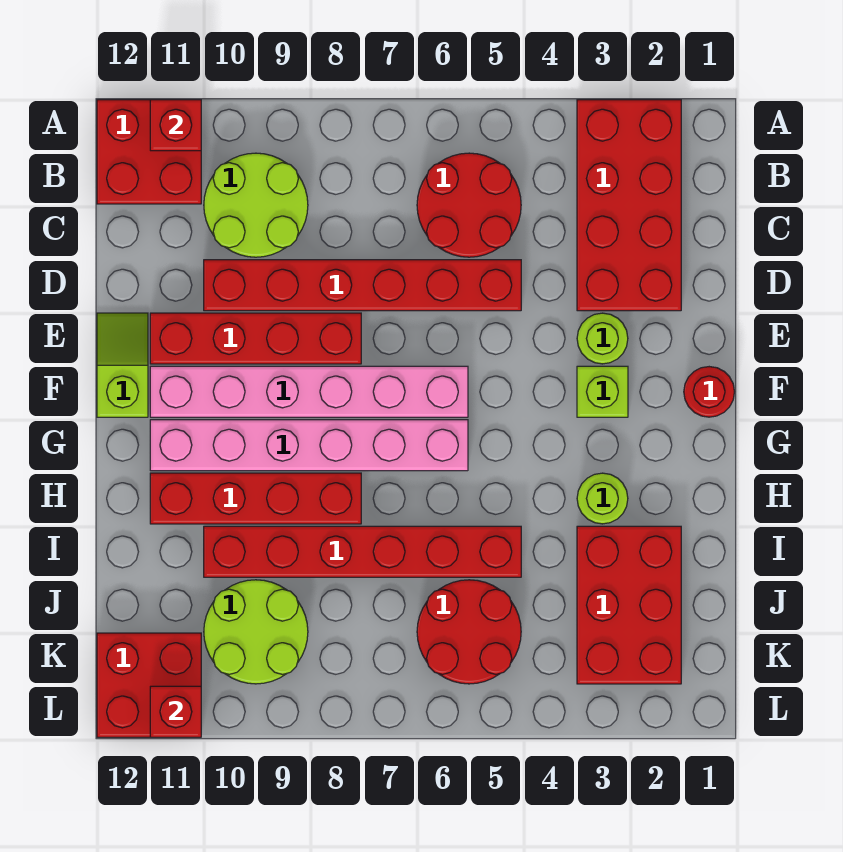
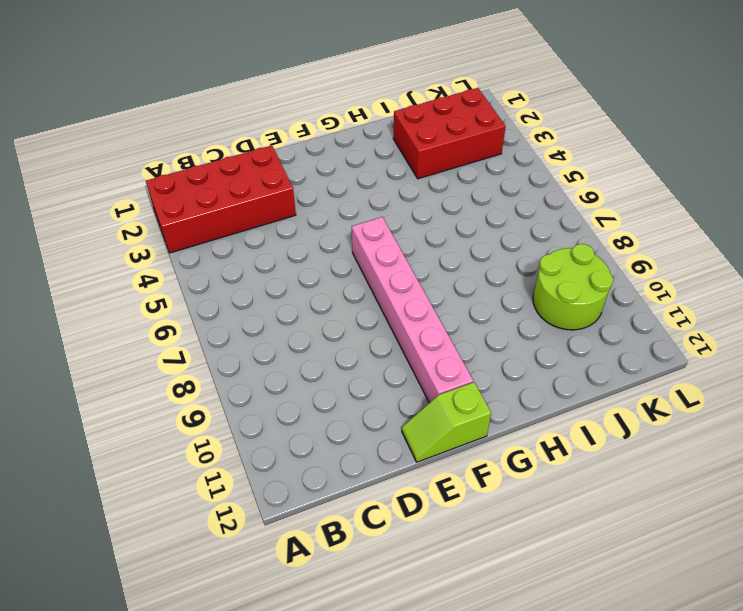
none -> red brick A11:B12 level 1
none -> red round brick B5:C6 level 1
none -> lime round brick B9:C10 level 1

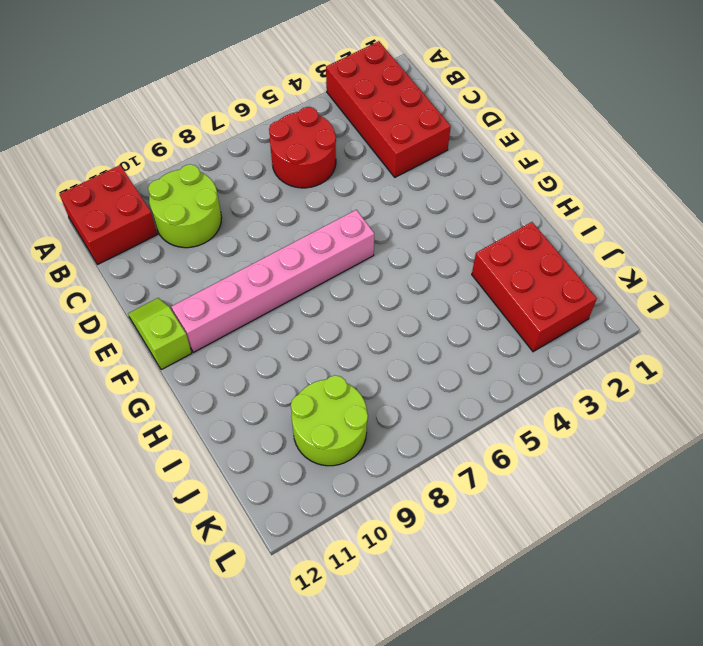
none -> red brick D5:D10 level 1
none -> lime round brick E3 level 1
none -> red brick E8:E11 level 1

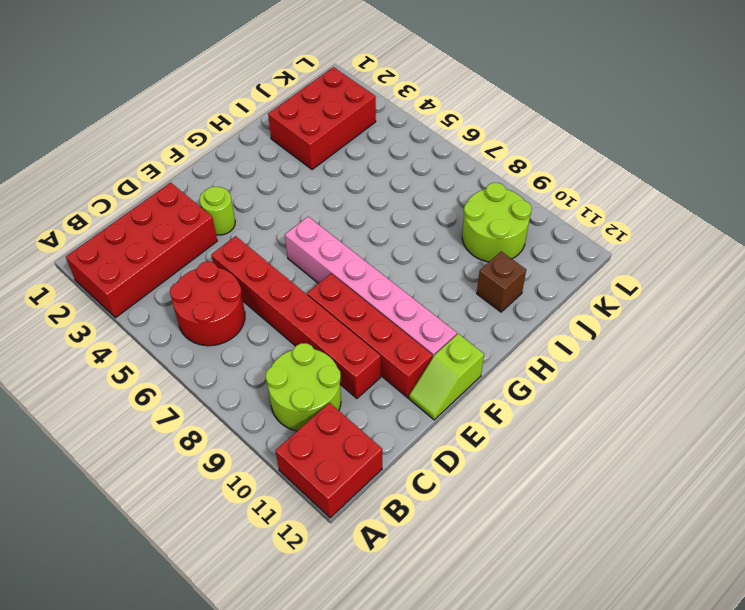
brown brick I11 level 1 -> none
none -> red round brick F1 level 1
none -> lime brick F3 level 1
none -> pink brick G6:G11 level 1

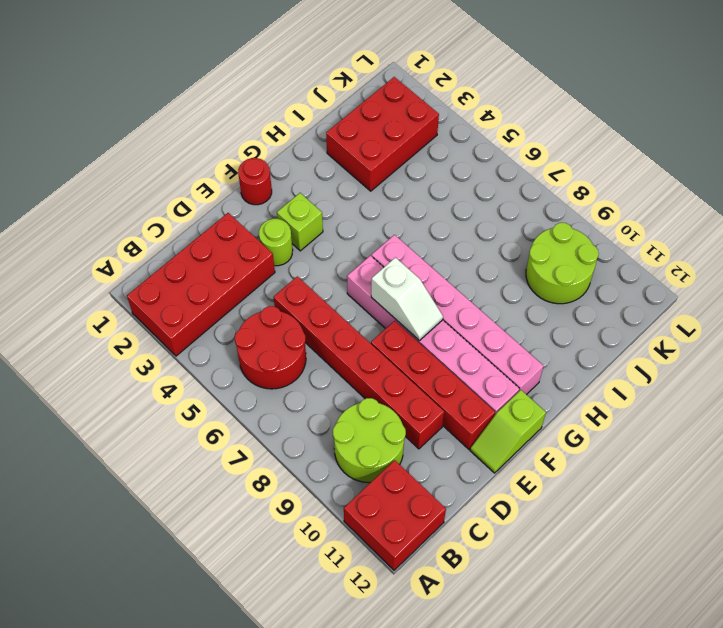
white slope F7:F8 level 2 top 7 -> none
none -> lime round brick H3 level 1
none -> red brick H8:H11 level 1
none -> red brick I5:I10 level 1

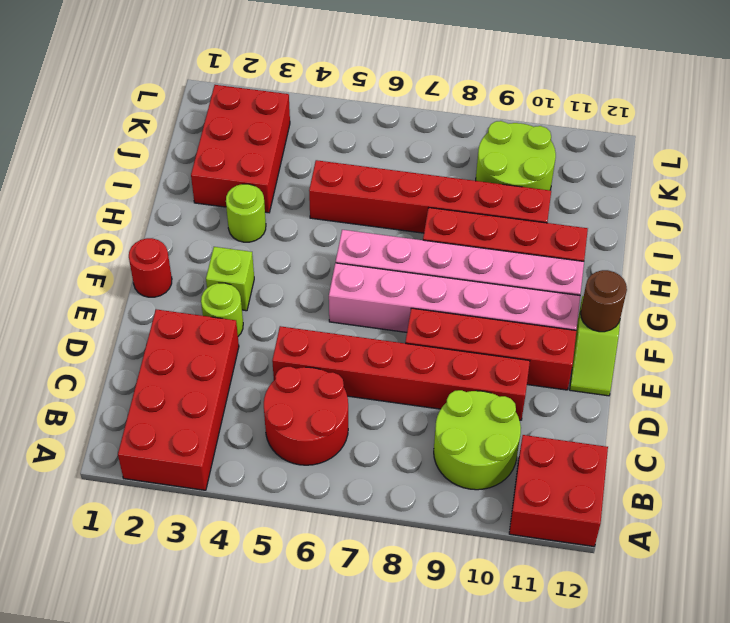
brown round brick F12 level 2 -> none
none -> red round brick J5:K6 level 1
none -> red brick K11:L12 level 1
none -> red brick A11 level 2

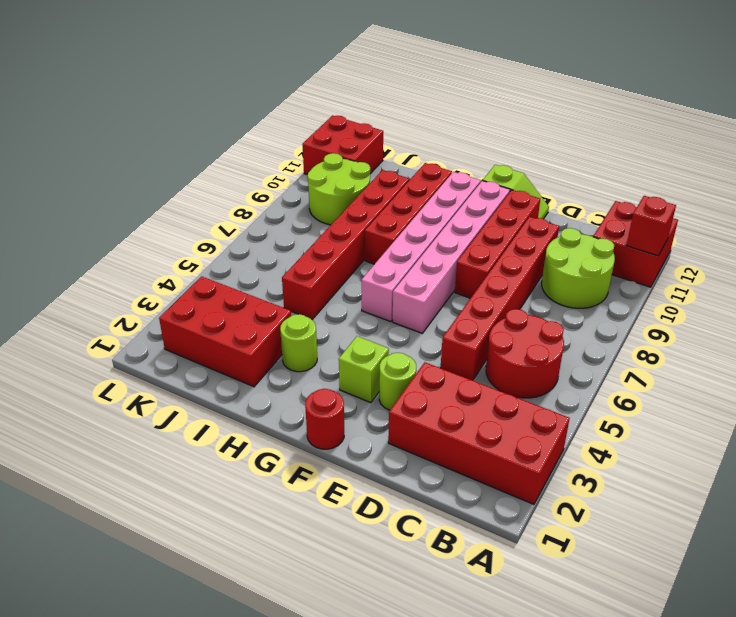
none -> red round brick J5:K6 level 1
none -> red brick L11 level 2

